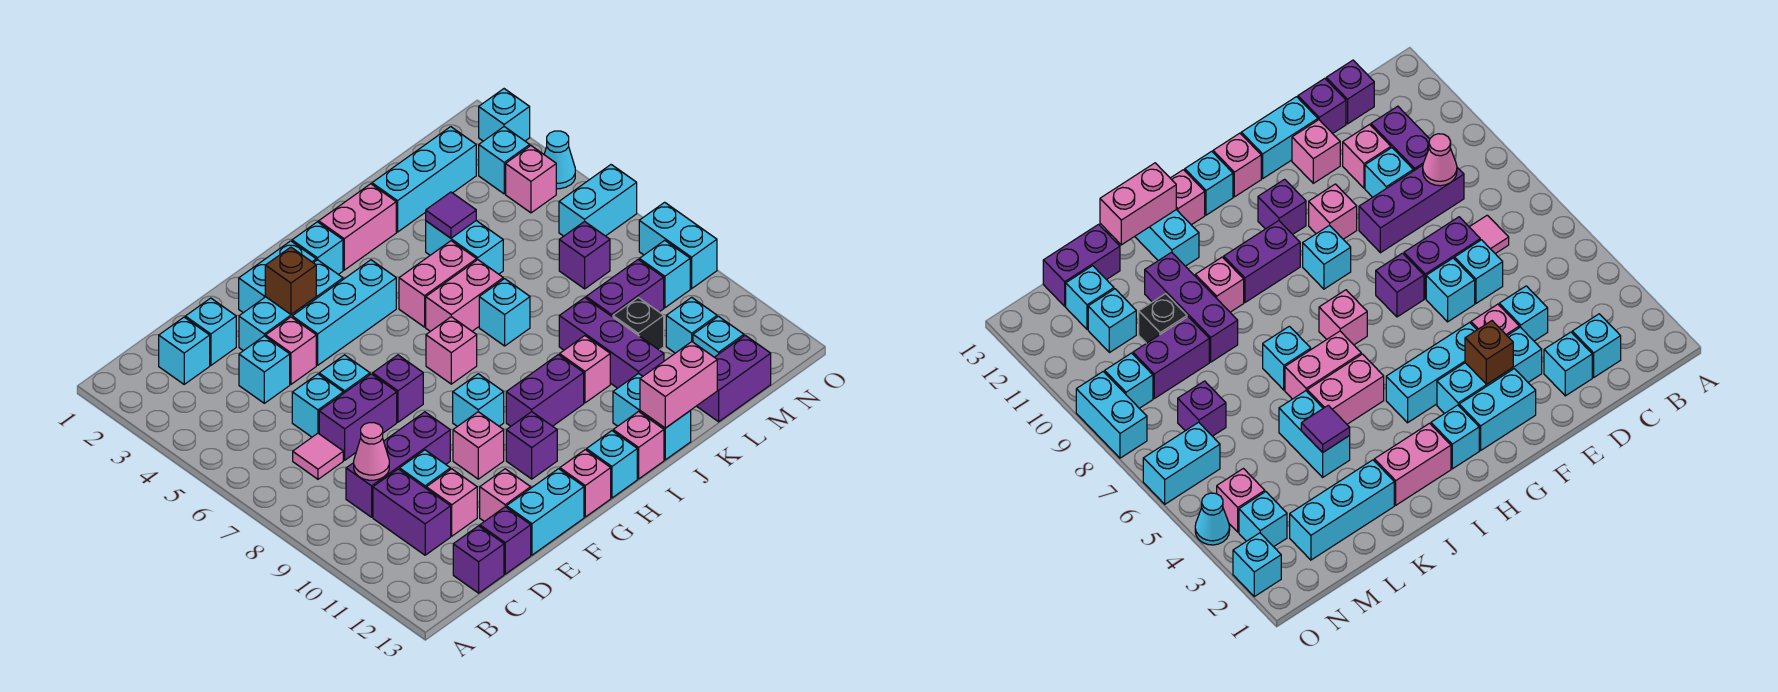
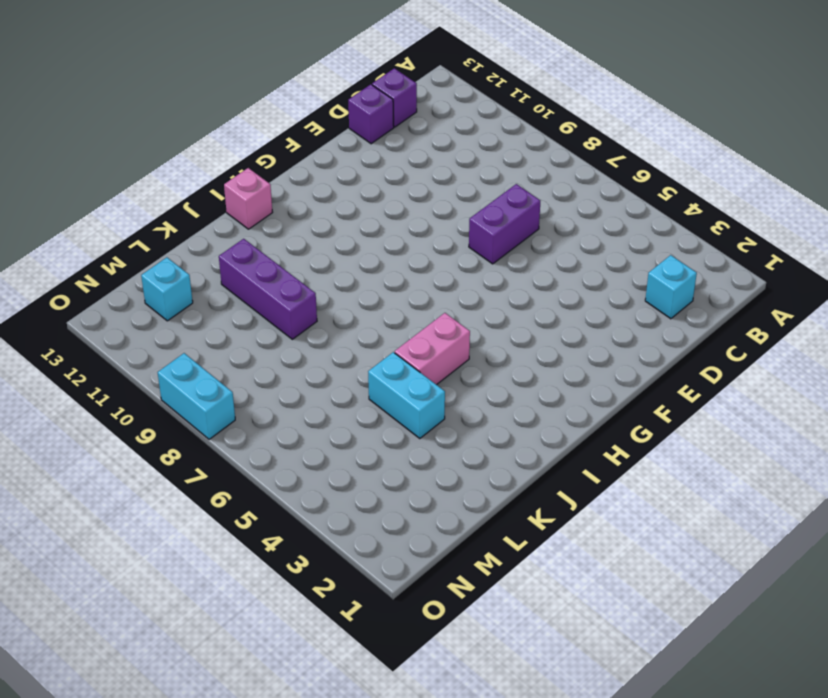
none -> pink tile C7 level 1
none -> purple brick C9:E9 level 1
none -> purple brick C10:C11 level 1
none -> cyan brick D2 level 1

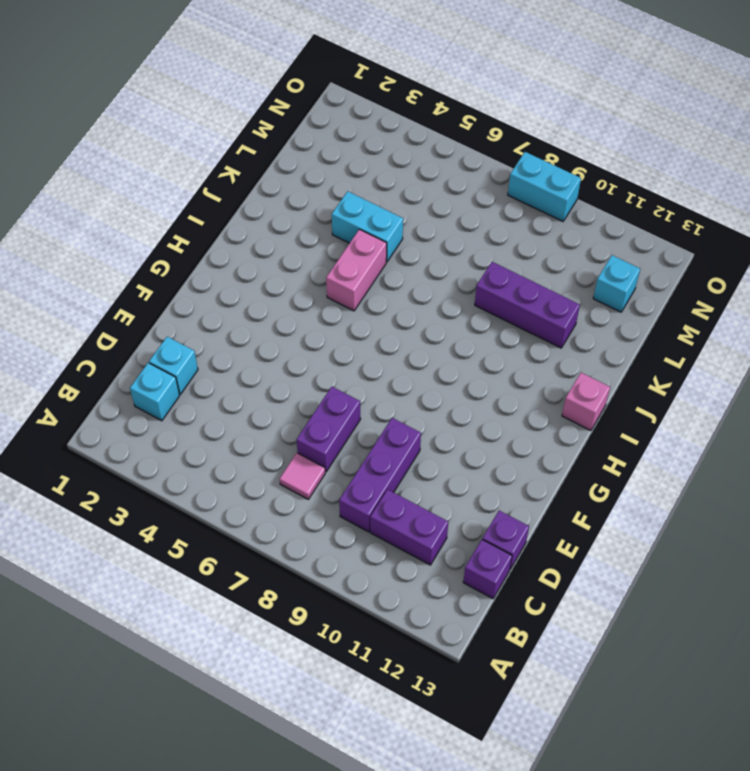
none -> cyan brick D4 level 1
none -> cyan brick D6 level 1
none -> cyan brick D10 level 1
none -> pink brick D11 level 1

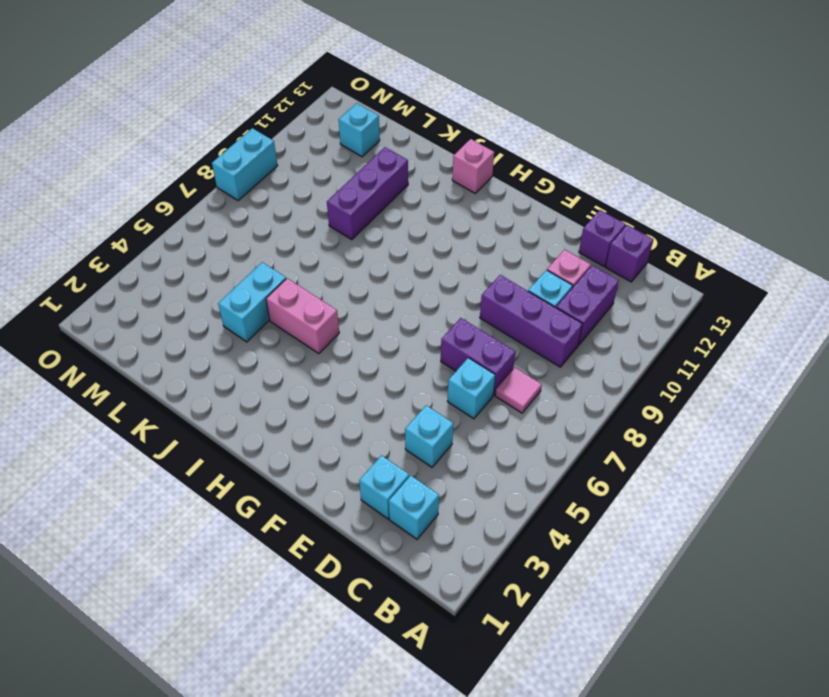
none -> cyan brick E3:G3 level 1
none -> pink brick E4 level 1
none -> cyan brick E6 level 1
none -> pink brick E12 level 1

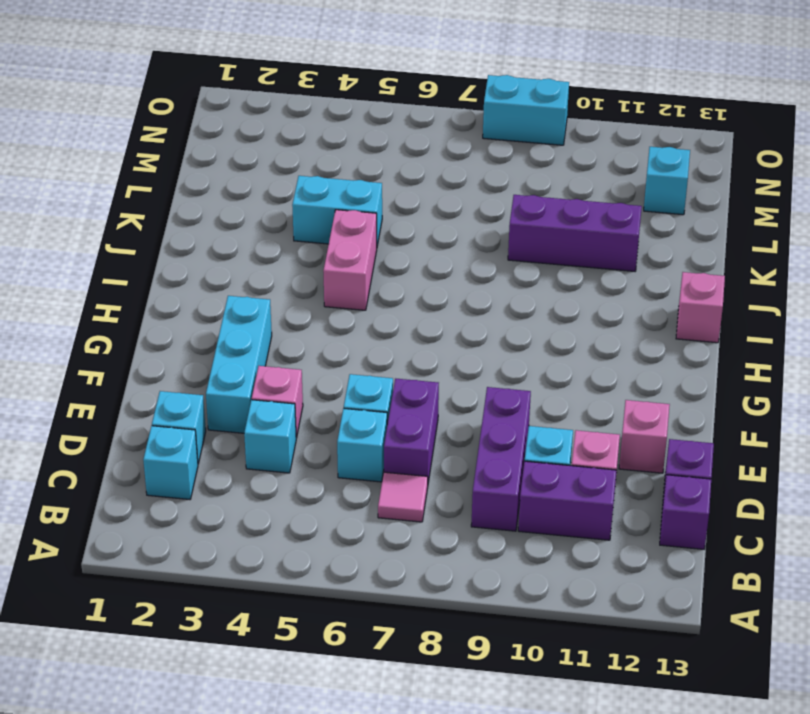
none -> cyan brick E13:F13 level 1
none -> cyan brick F2:G2 level 1
none -> cyan brick F4:H4 level 1
none -> purple brick F7 level 1

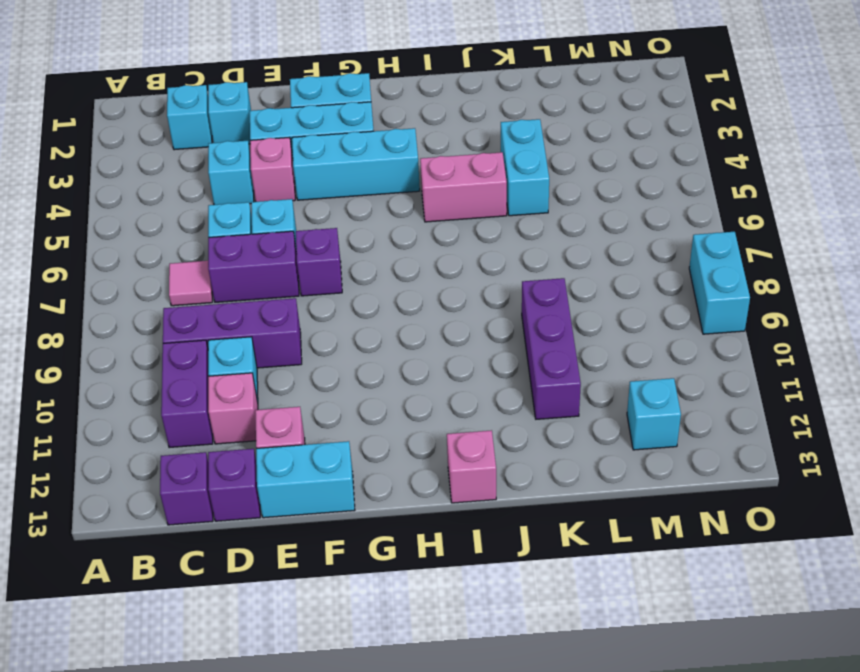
none -> pink brick F10 level 1
none -> cyan brick G9 level 1
none -> purple brick G11 level 1
none -> pink brick G13 level 1

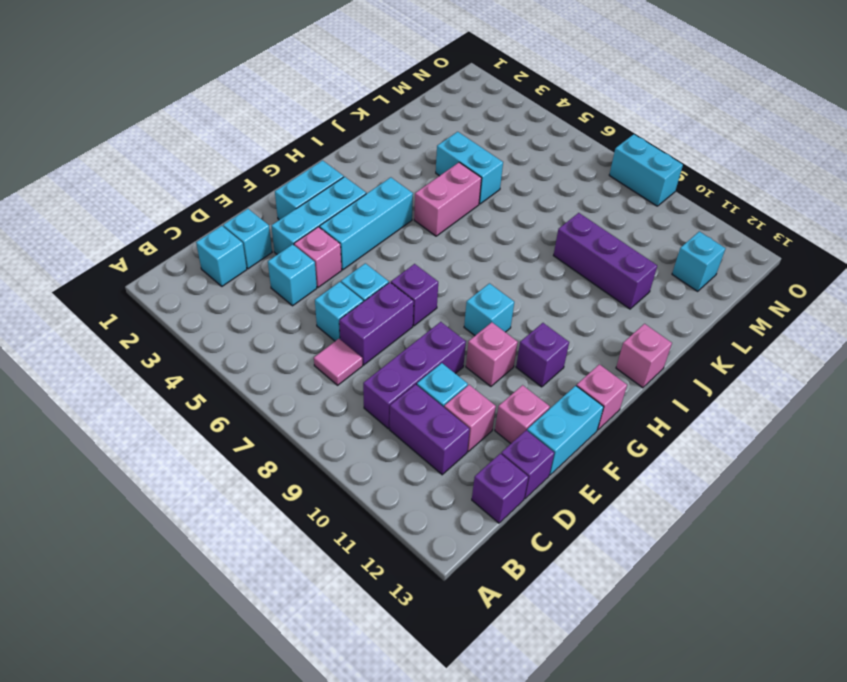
none -> cyan brick H2 level 1
none -> pink brick H7 level 1
none -> purple brick H10:I10 level 1
none -> cyan brick H13 level 1

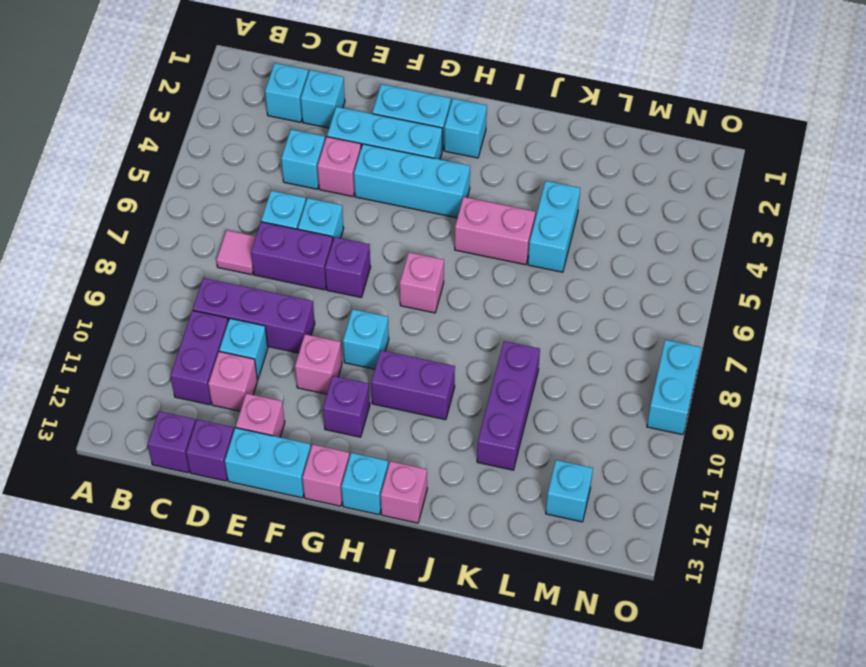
none -> pink brick I2:J2 level 1
none -> pink brick I6:J6 level 1
none -> cyan brick J7 level 1
none -> pink brick J10 level 1

